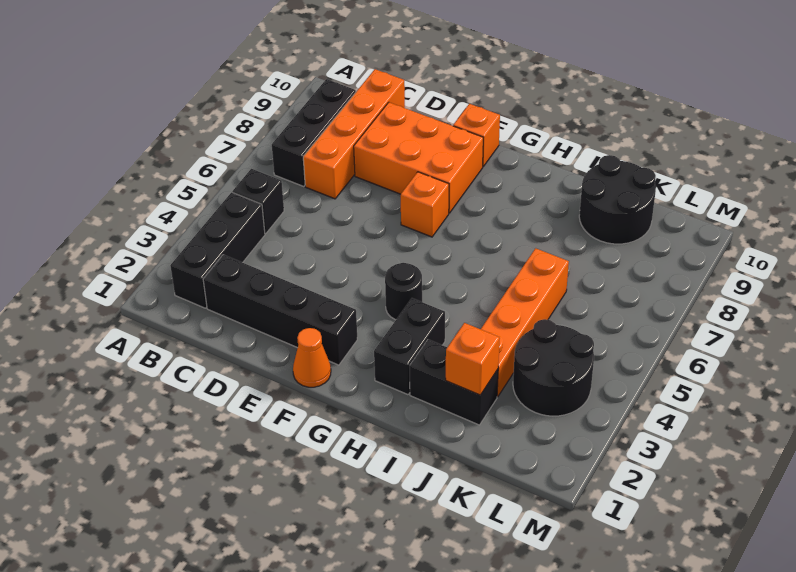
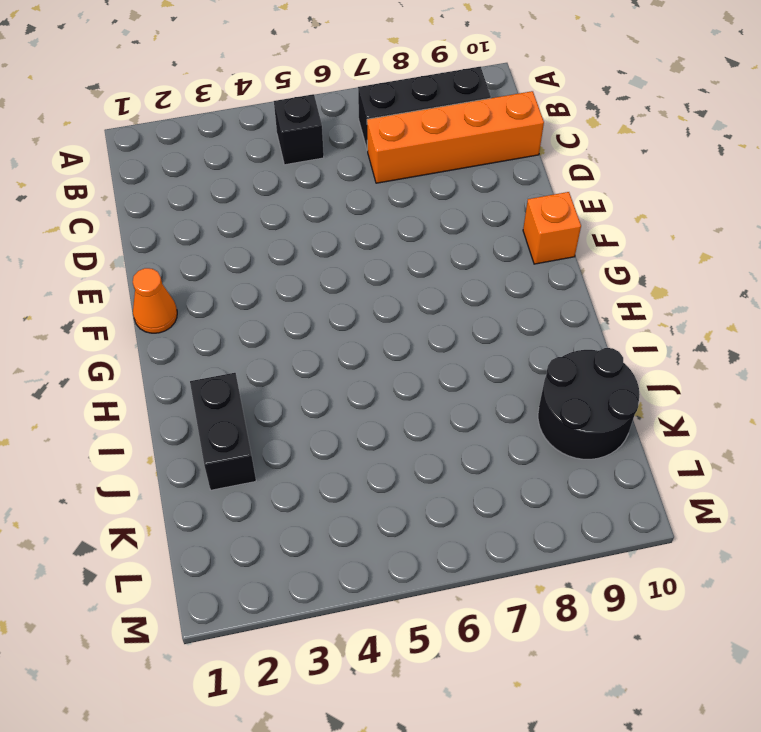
none -> black brick B2:B4 level 1
none -> black brick C2:F2 level 1
none -> orange brick D8:F9 level 1

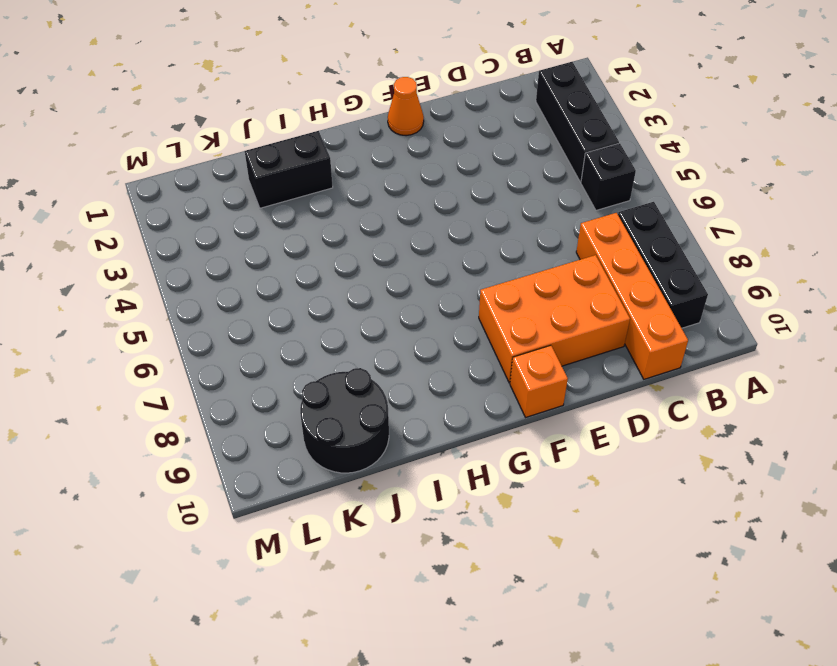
none -> black brick C2:F2 level 1
none -> orange brick F7 level 1
none -> black round brick G4 level 1

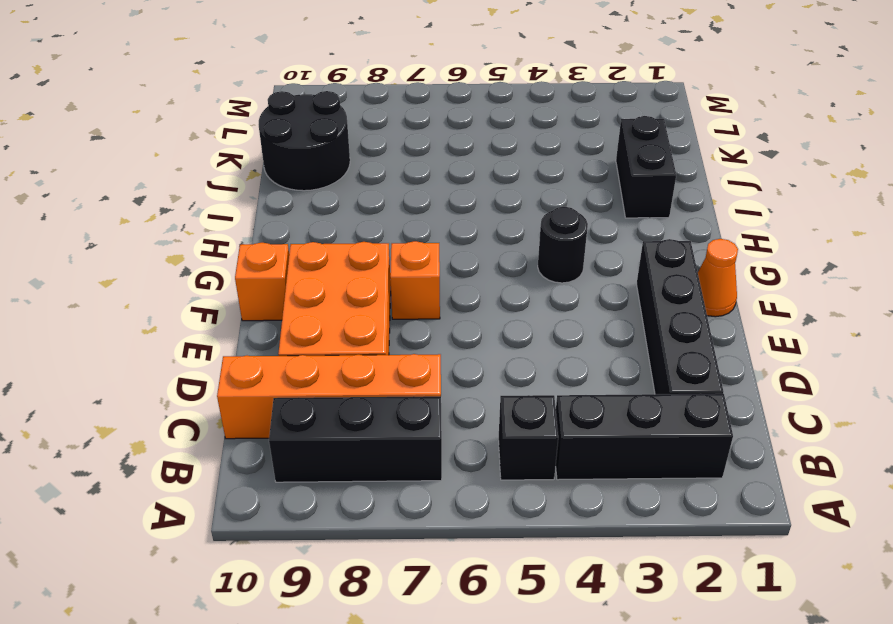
none -> black brick H2:H3 level 1
none -> orange brick J3:J6 level 1
none -> black round brick K3:L4 level 1

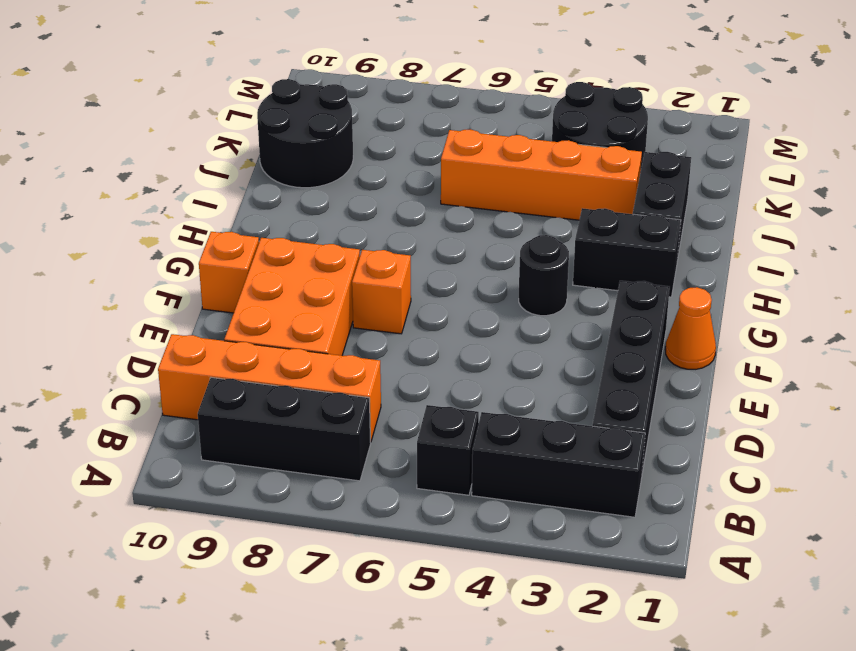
none -> orange brick J2 level 2

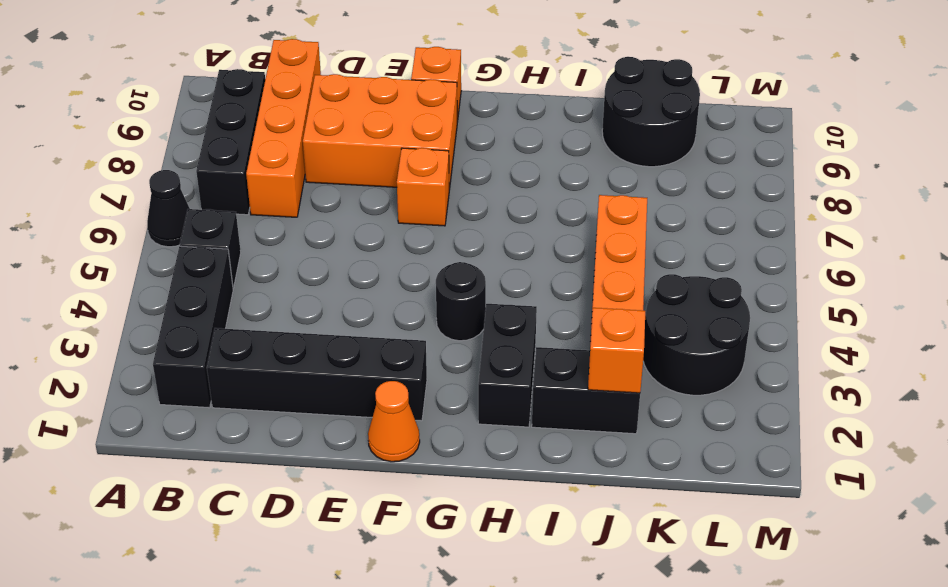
black cone A6 level 1 -> none

